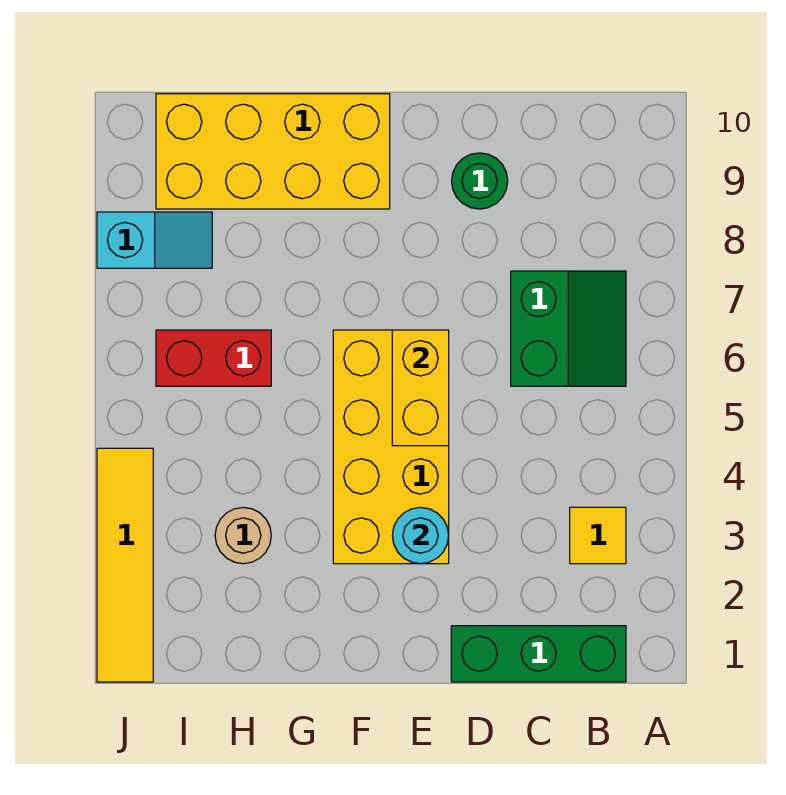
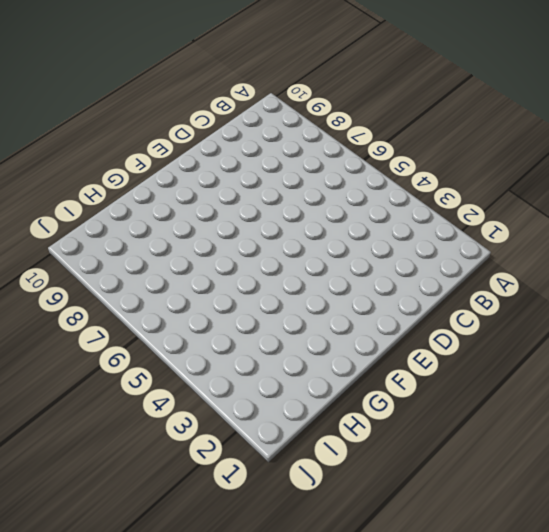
none -> green brick B1:D1 level 1
none -> yellow tile B3 level 1
none -> green slope B6:C7 level 1 top C

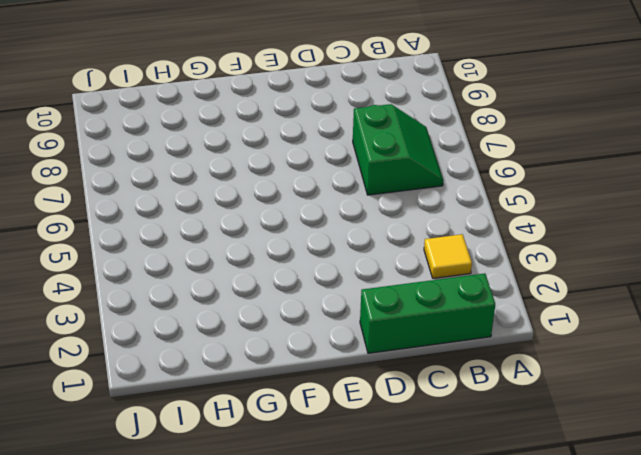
none -> green round brick D9 level 1
none -> yellow brick E3:F6 level 1
none -> yellow brick F9:I10 level 1

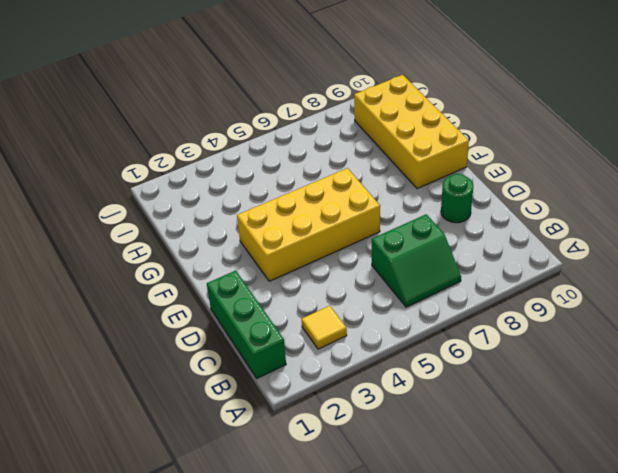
none -> tan round brick H3 level 1
none -> red brick H6:I6 level 1
none -> cyan slope I8:J8 level 1 top J

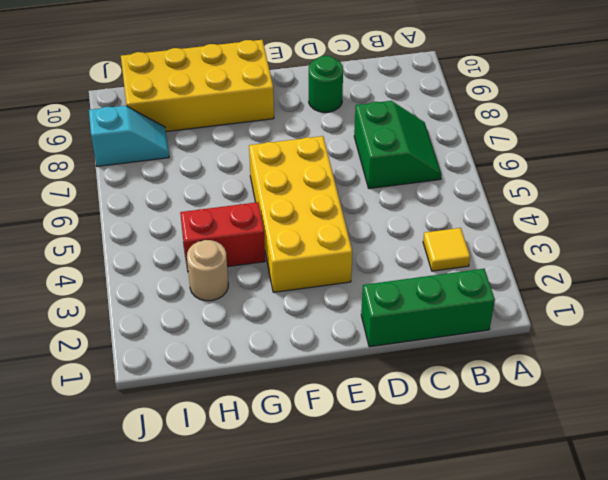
red brick G4:H4 level 1 -> red brick H6:I6 level 1
none -> yellow tile J1:J4 level 1
none -> cyan round brick E3 level 2
none -> yellow brick E5:E6 level 2

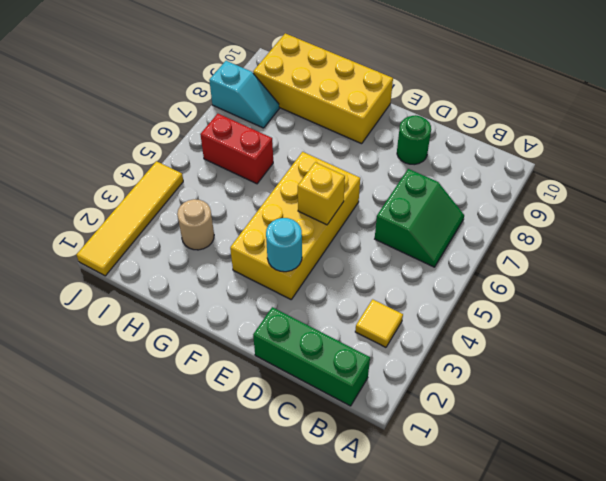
yellow brick E5 level 2 -> yellow brick E5:E6 level 2

